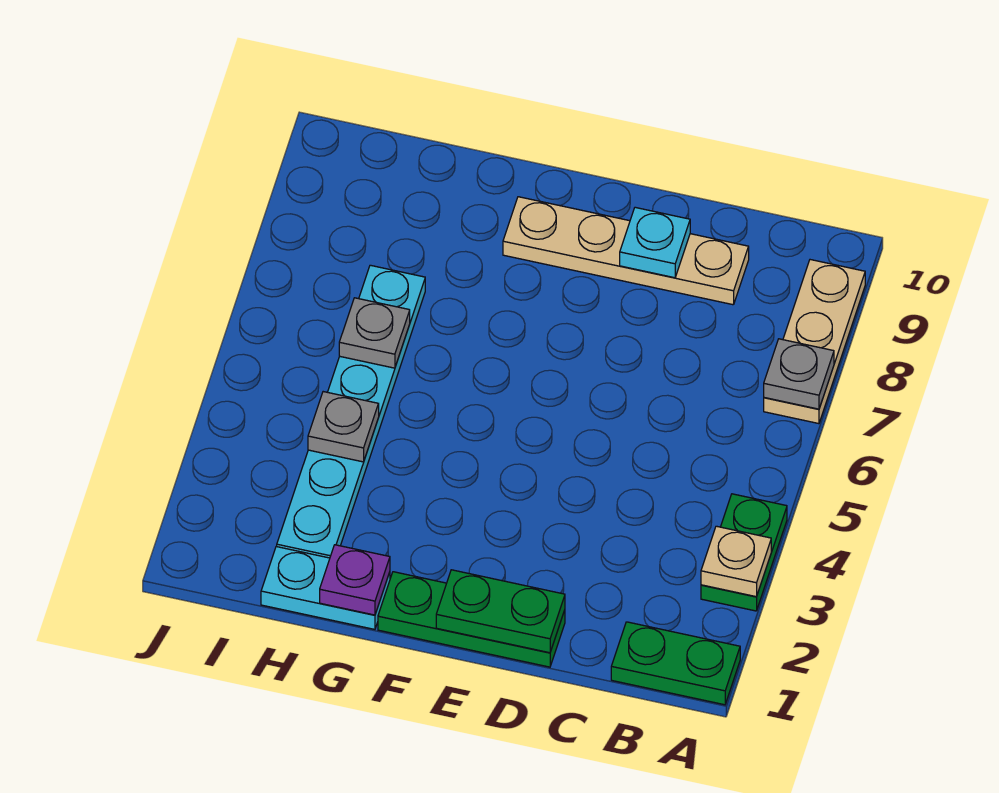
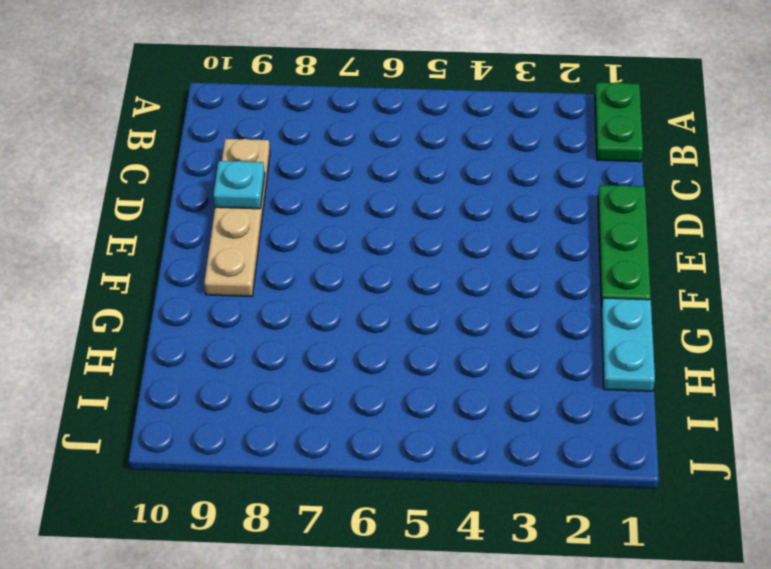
none -> green plate A3:A4 level 1
none -> tan plate A7:A9 level 1
none -> cyan plate H2:H7 level 1

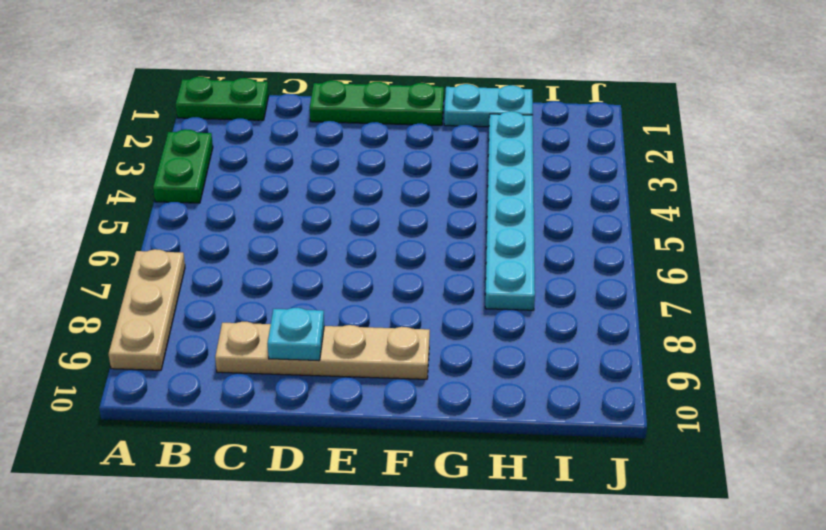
none -> tan plate A3 level 2
none -> grey plate A7 level 2
none -> green plate D1:E1 level 2

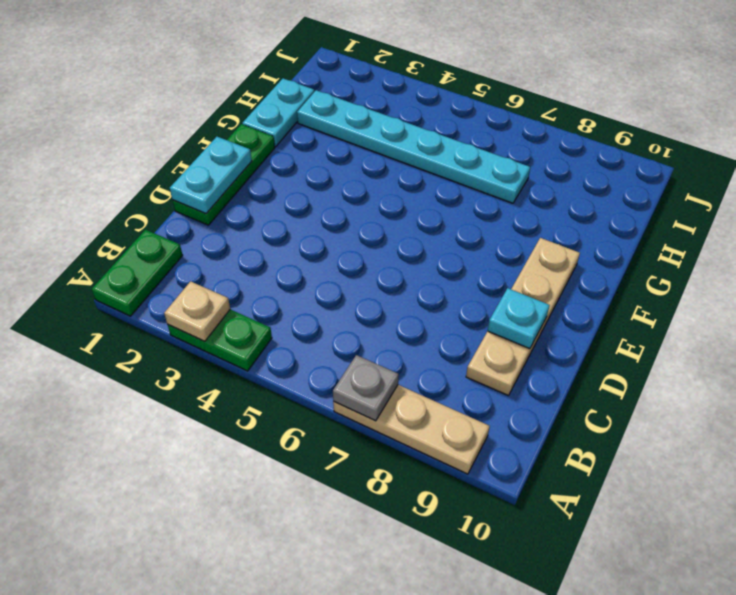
cyan plate D1:E1 level 2 -> green plate D1:E1 level 2
none -> purple plate G1 level 2
none -> grey plate H4 level 2
none -> grey plate H6 level 2

